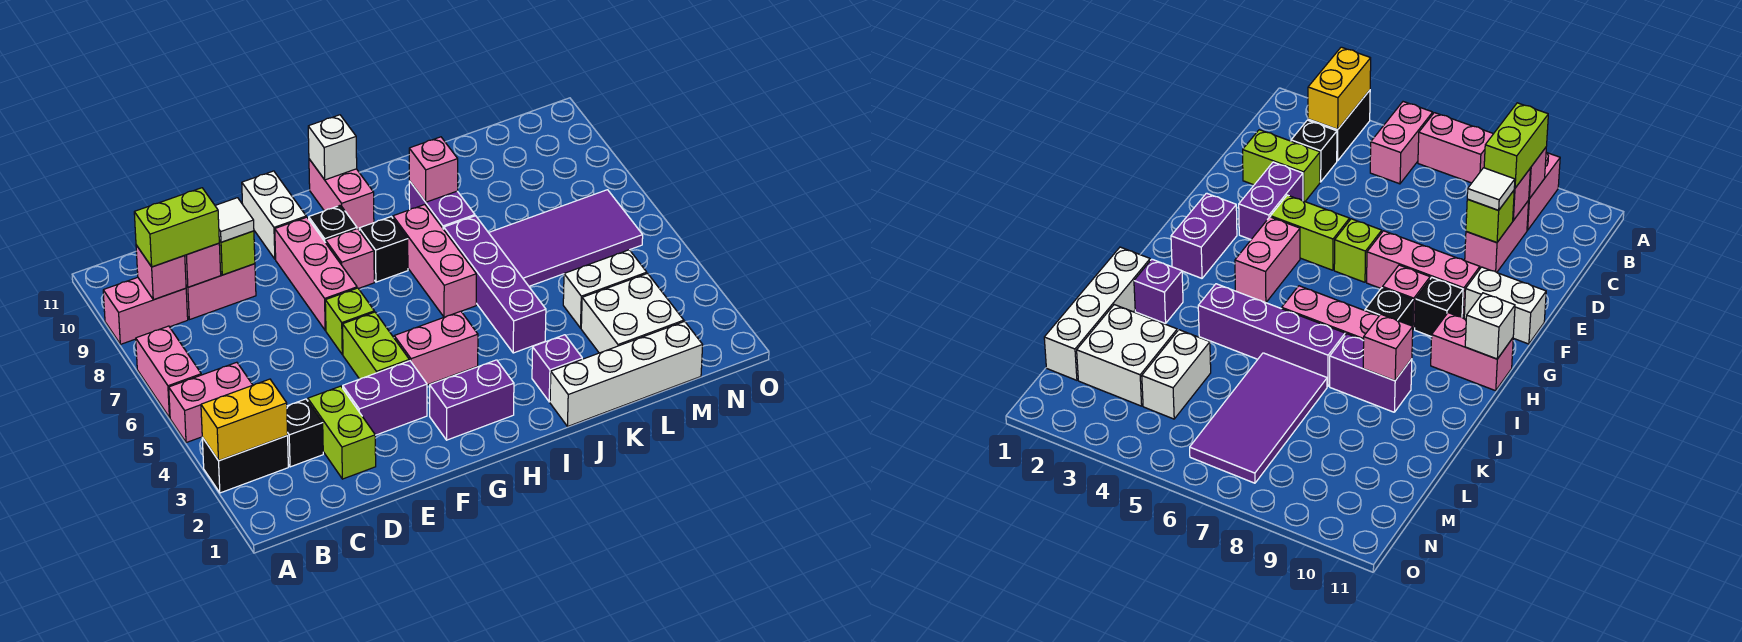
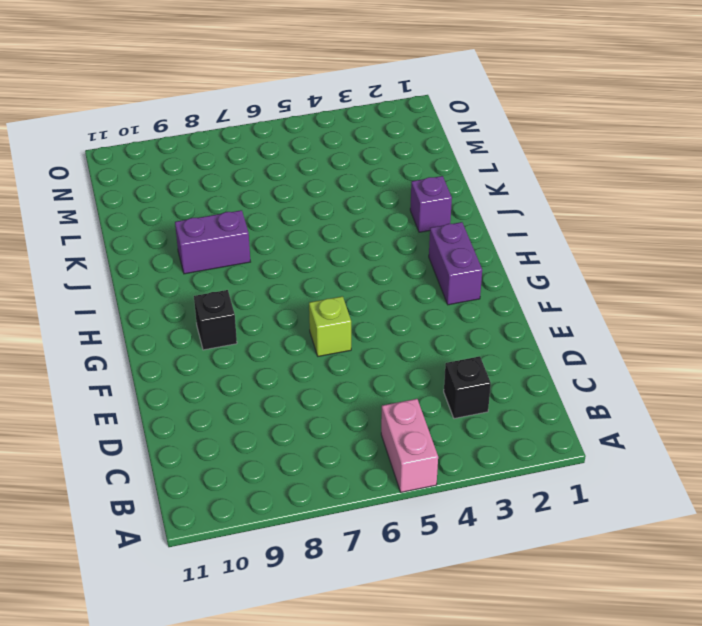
none -> black brick A3:B3 level 1
none -> pink brick A6:A7 level 1
none -> pink brick A9:B9 level 1
none -> pink brick C9:D9 level 1

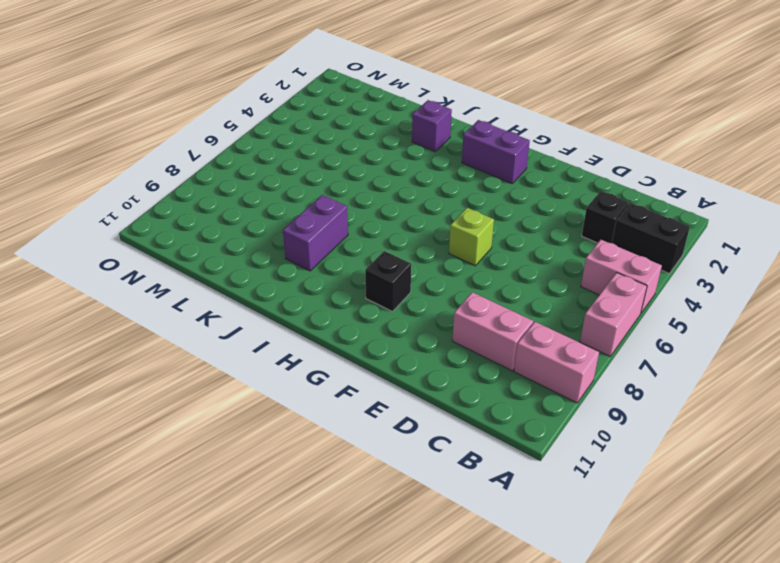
none -> lime brick D2:D3 level 1
none -> purple brick E3:F3 level 1
none -> lime brick F4:F5 level 1
none -> pink brick F7:F9 level 1

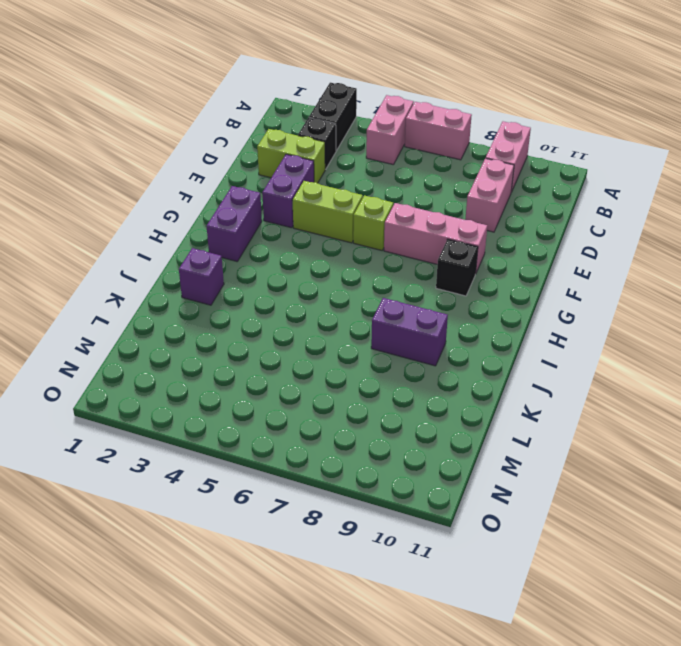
none -> white brick F10:F11 level 1
none -> pink brick G4:H4 level 1
none -> pink brick G8 level 1
none -> black brick H8 level 1

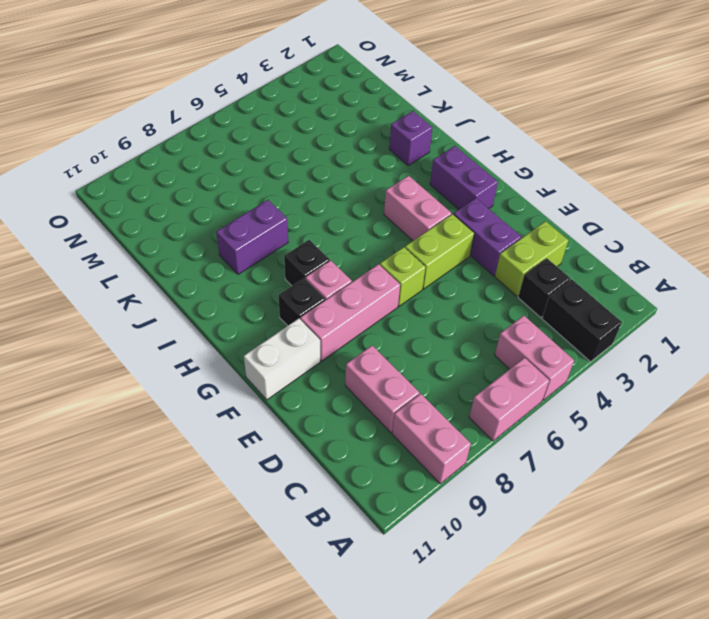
none -> pink brick H10:H11 level 1
none -> pink brick I6:I8 level 1
none -> white brick J1:M1 level 1
none -> purple brick J4:J7 level 1

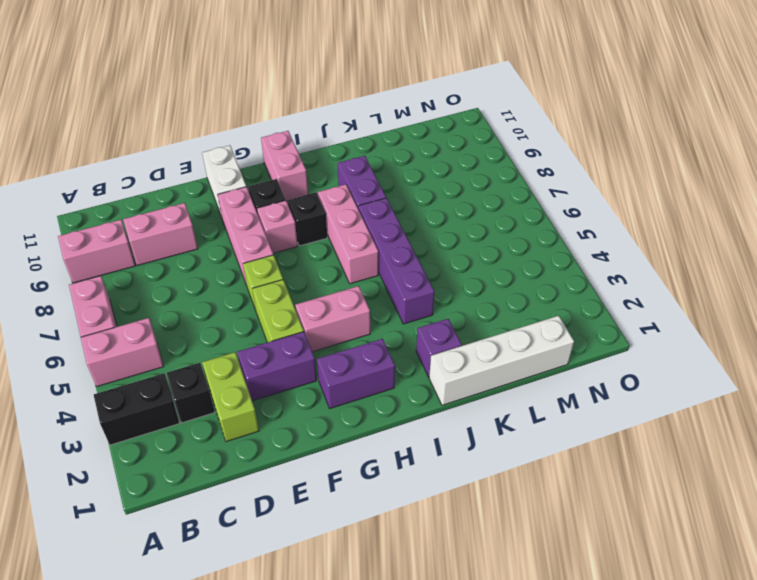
none -> purple tile K6:N7 level 1
none -> white brick L2:M3 level 1
none -> white brick L4:M4 level 1
none -> yellow brick A3:B3 level 2

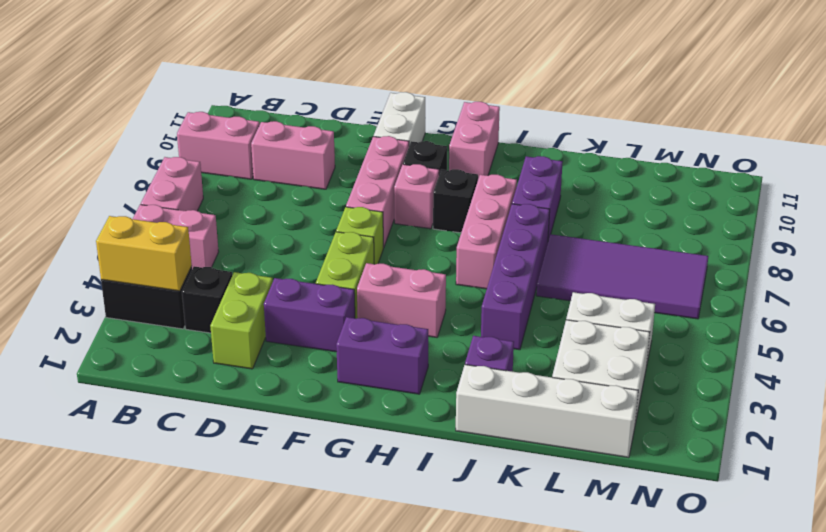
none -> pink brick B9 level 2
none -> pink brick C9 level 2
none -> lime brick D9 level 2
none -> white brick H11 level 2

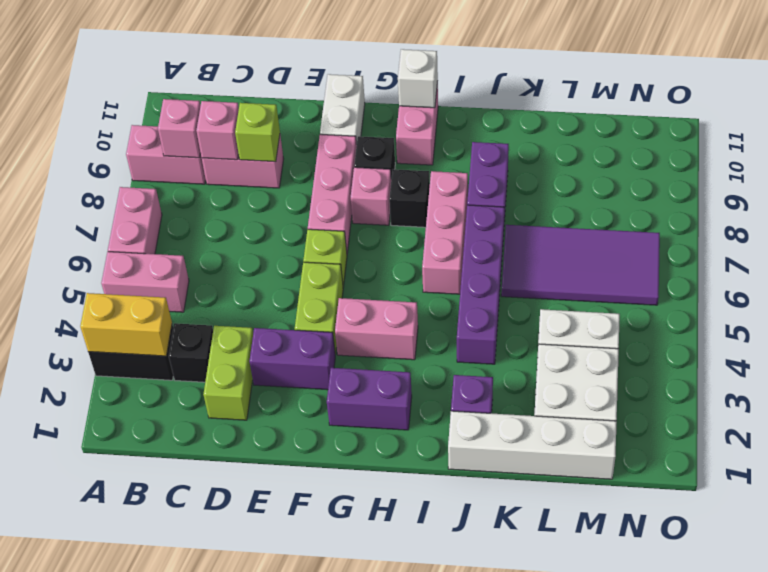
none -> pink brick J9 level 2
none -> lime brick B9:C9 level 3
none -> white tile D9 level 3

